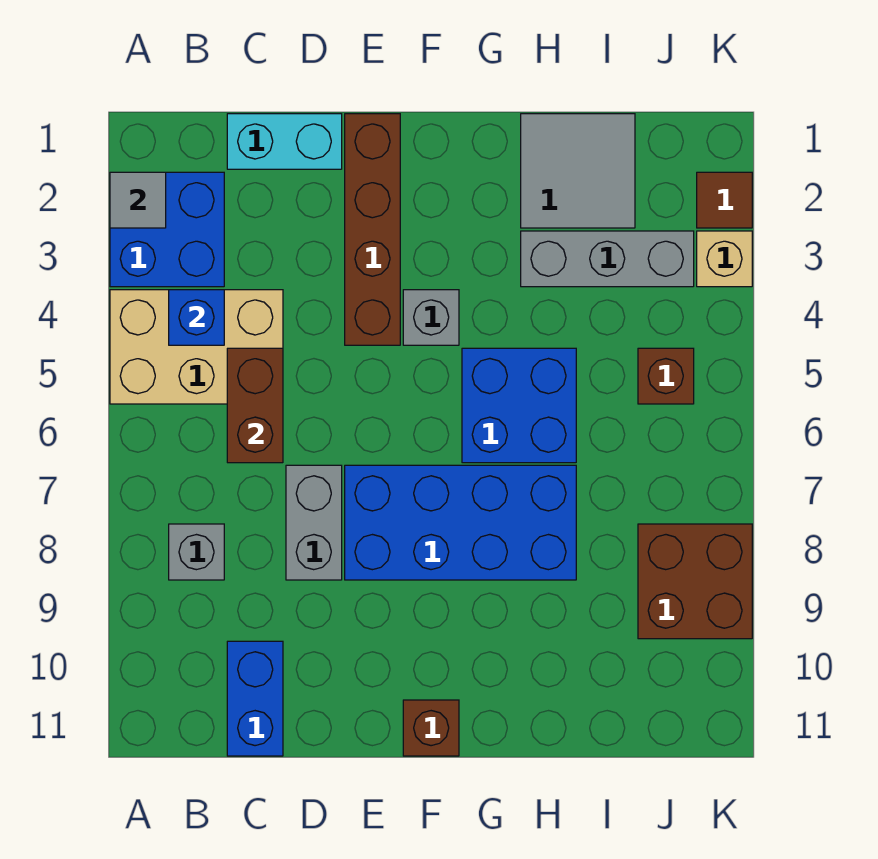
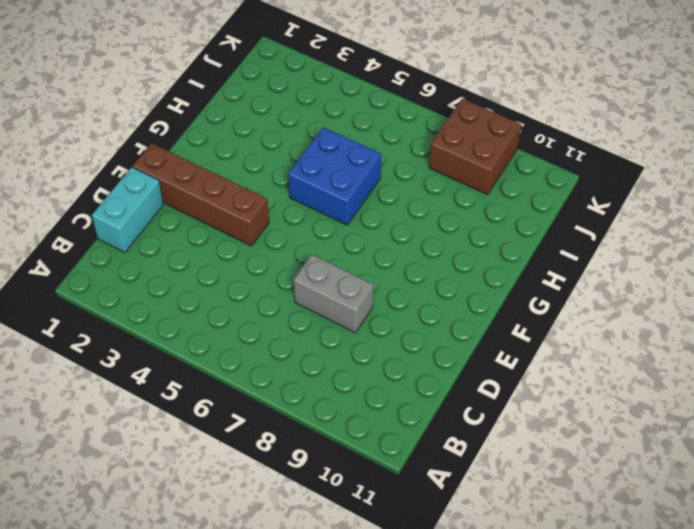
none -> blue brick A2:B3 level 1
none -> tan brick A4:C5 level 1
none -> grey brick B8 level 1

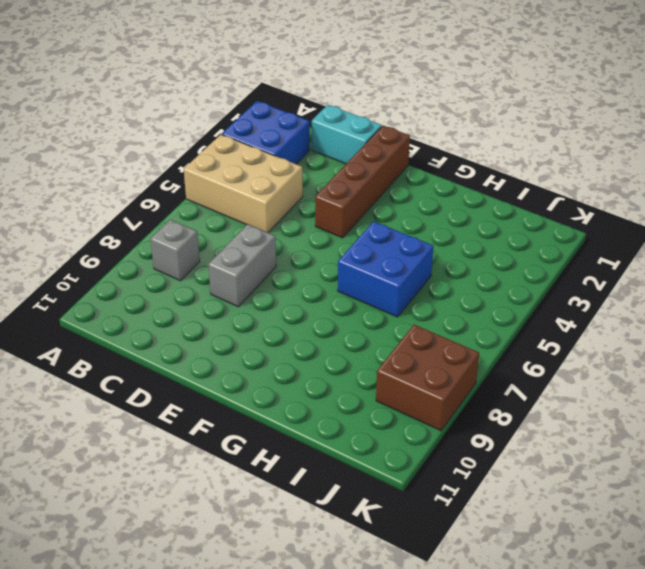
none -> blue brick C10:C11 level 1
none -> blue brick E7:H8 level 1
none -> grey brick F4 level 1

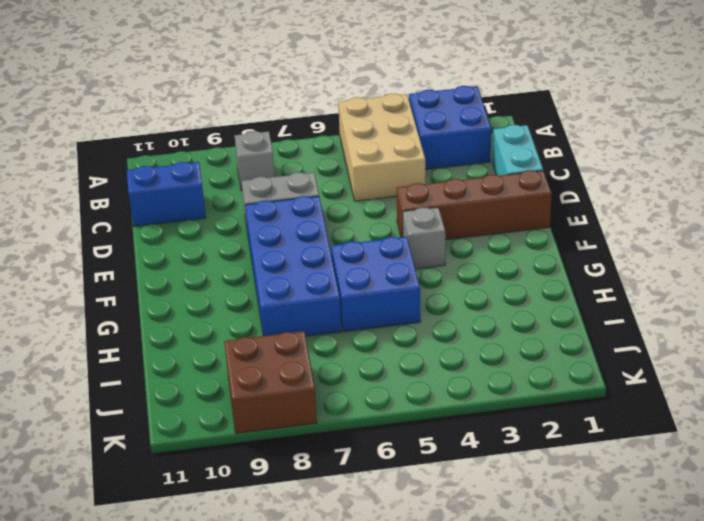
none -> brown brick F11 level 1
none -> grey tile H1:I2 level 1
none -> grey brick H3:J3 level 1

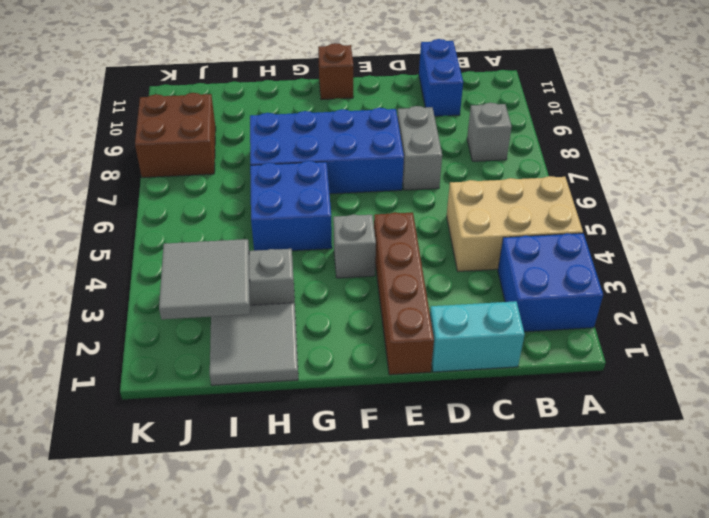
grey tile I2:J3 level 2 -> none
none -> brown brick J5 level 1
none -> brown tile K2 level 1
none -> tan brick K3 level 1

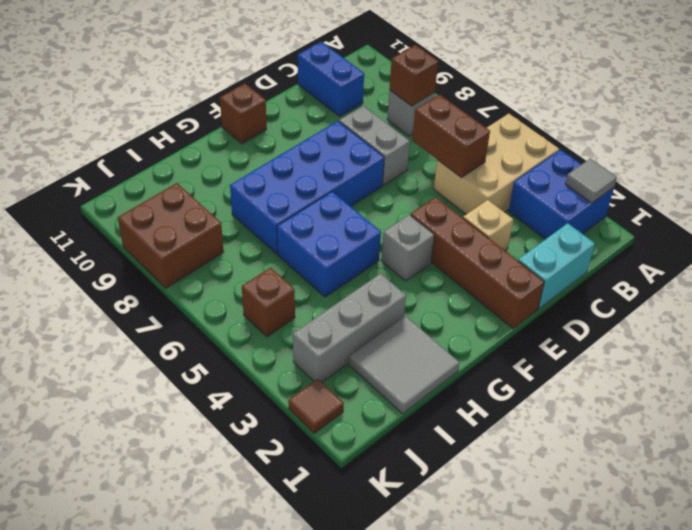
brown brick B8 level 2 -> none
tan brick D3 level 1 -> tan brick K3 level 1
none -> blue brick B4 level 2

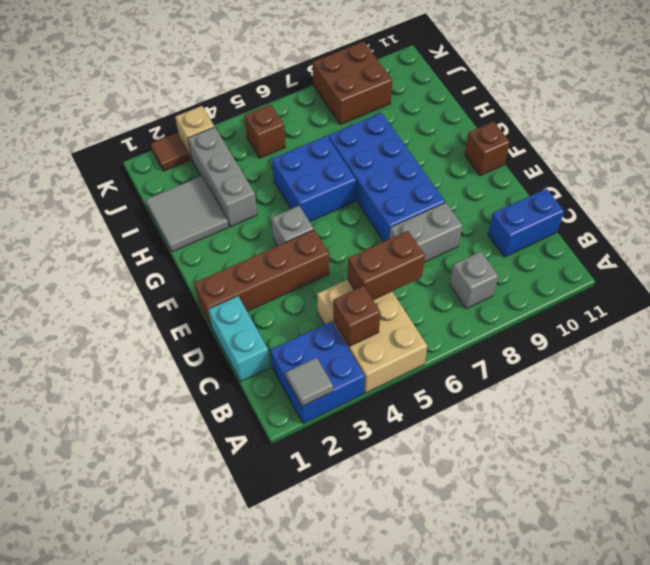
brown brick B4 level 2 -> blue brick B4 level 2

